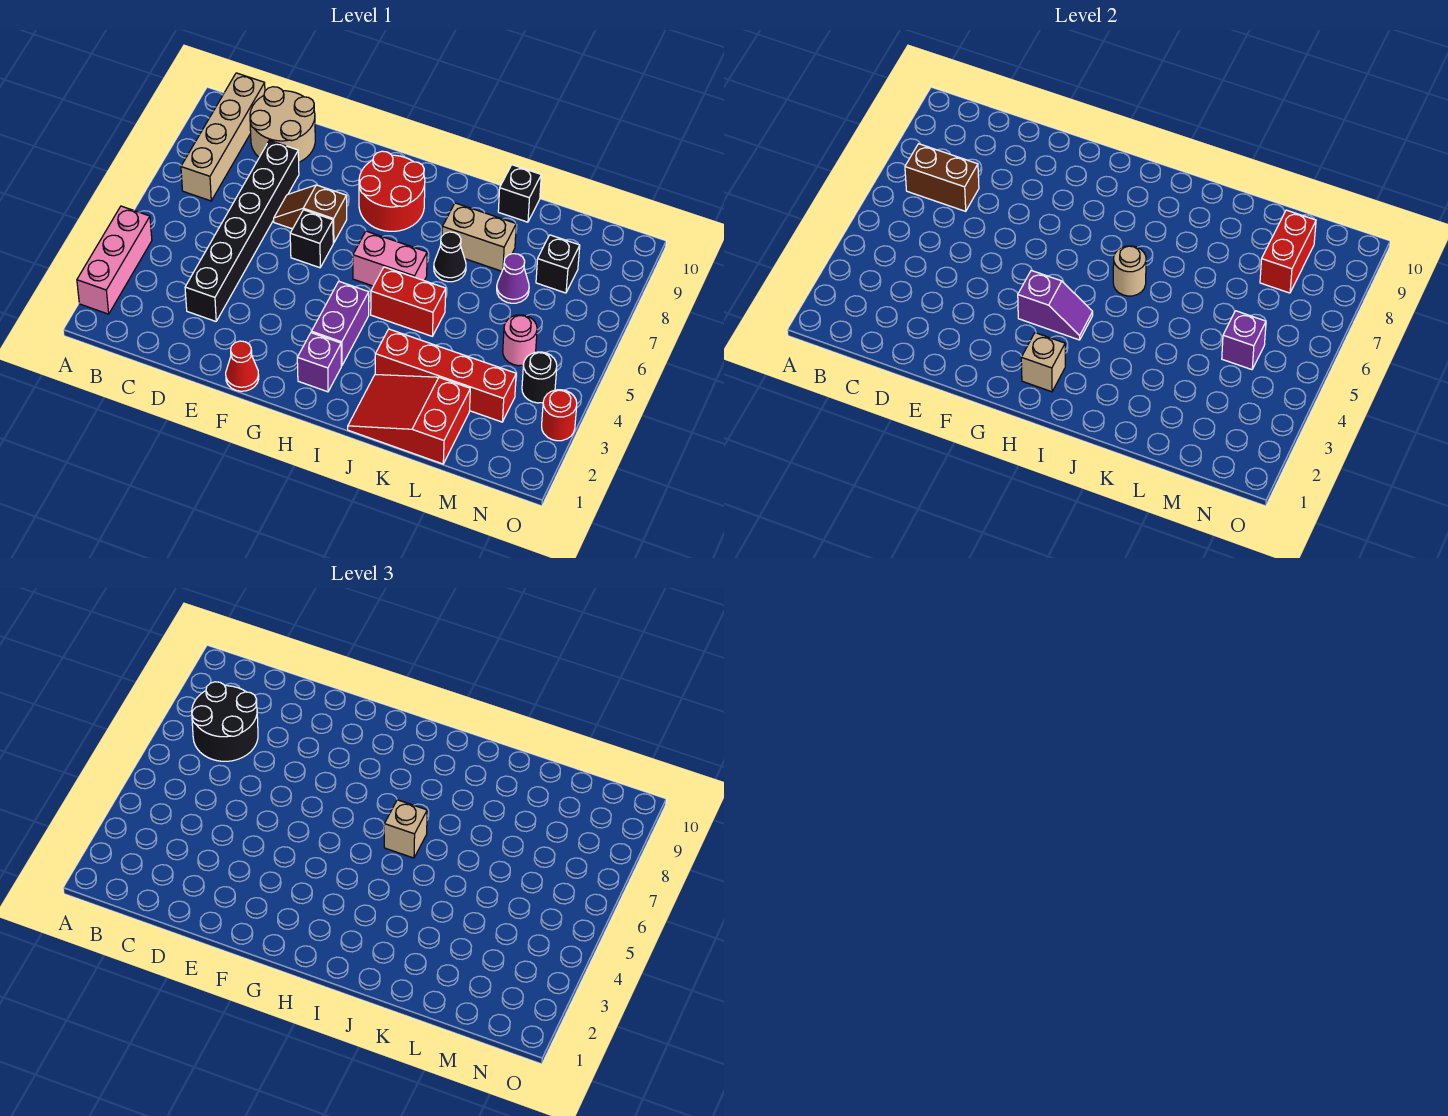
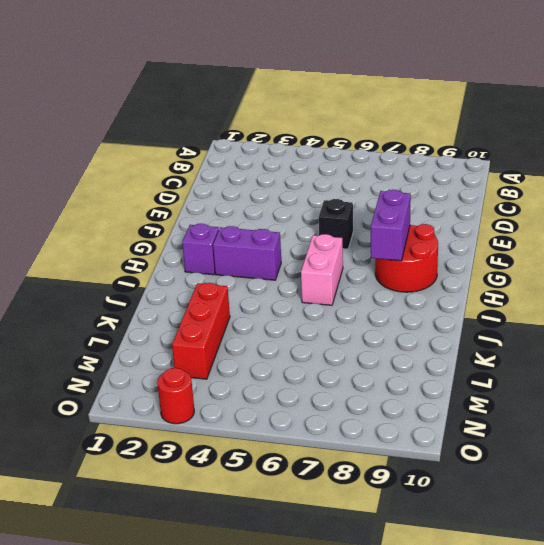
purple brick G8:H8 level 2 -> none
red brick K3:M3 level 1 -> red brick J3:M3 level 1
none -> pink brick A2:A4 level 1
none -> tan brick B7:B10 level 1
none -> tan round brick C9:D10 level 1
none -> black brick D3:D8 level 1

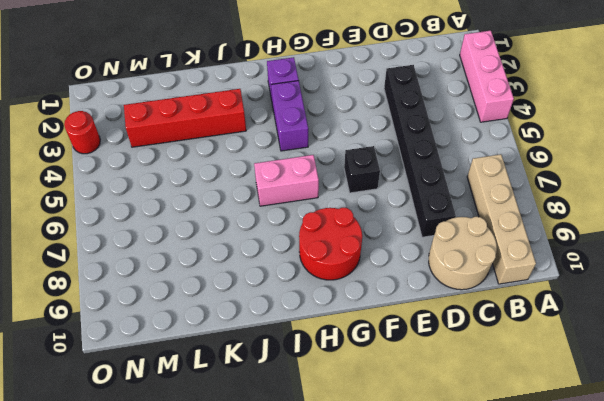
none -> brown slope E7:F7 level 1 top F
none -> red cone F1 level 1
none -> red brick I5:J5 level 1
none -> red slope J1:L2 level 1 top L

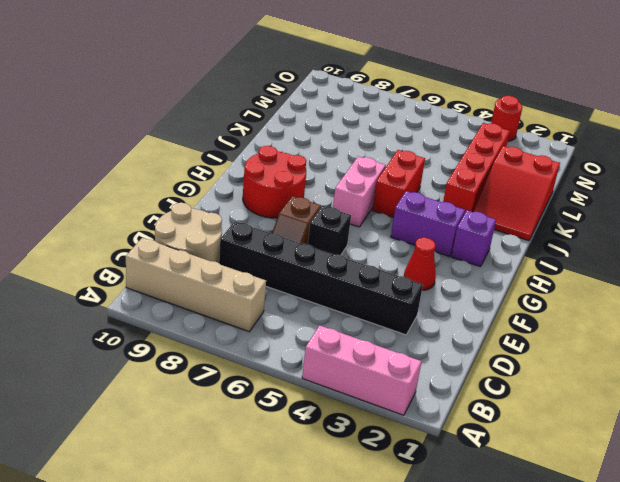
red cone F3 level 1 -> red cone F1 level 1
none -> black cone J7 level 1
none -> tan brick J8:K8 level 1
none -> black brick K10 level 1
none -> purple cone L7 level 1

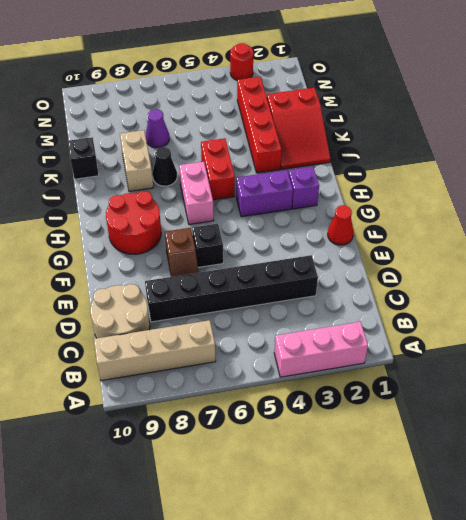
none -> pink round brick M5 level 1
none -> black brick M8 level 1
none -> black round brick N4 level 1
none -> brown brick B7:C7 level 2

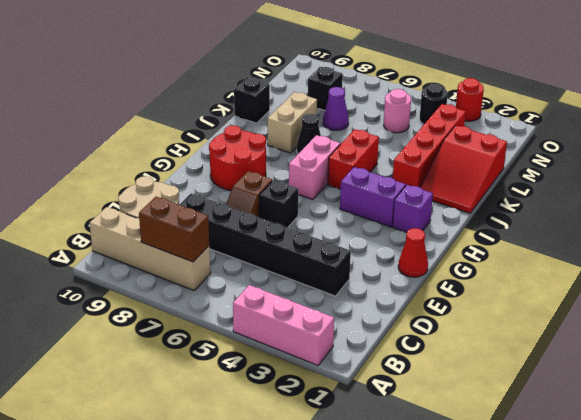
brown brick B7:B8 level 2 -> brown brick B7:C7 level 2
none -> purple slope G4:H4 level 2 top G
none -> tan brick H2 level 2
none -> tan round brick I6 level 2
none -> purple brick M5 level 2

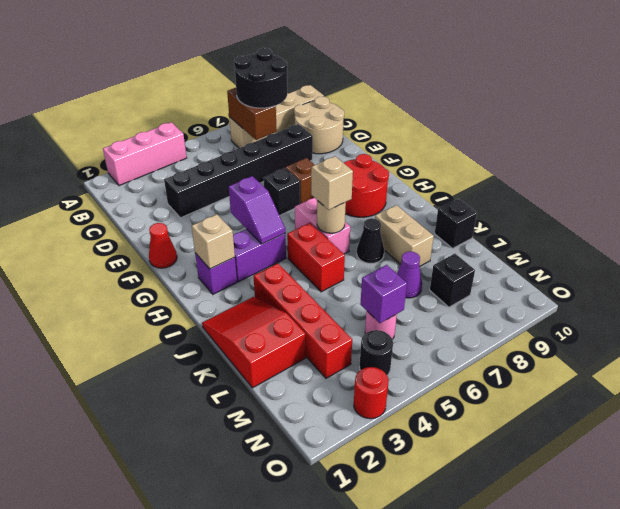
none -> red brick M8:M9 level 2

